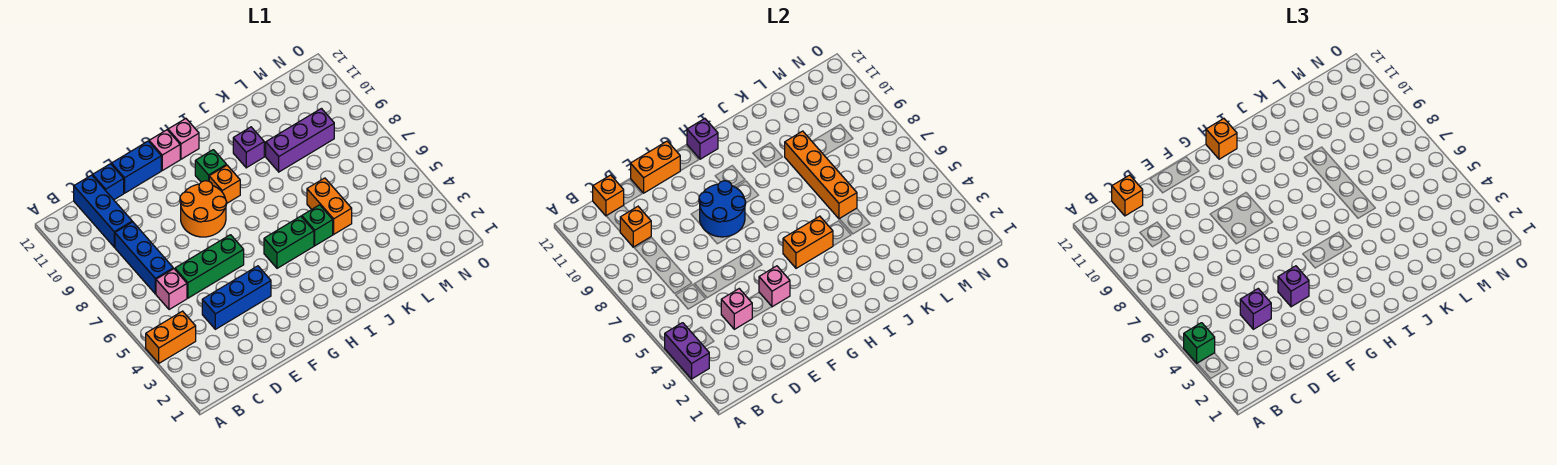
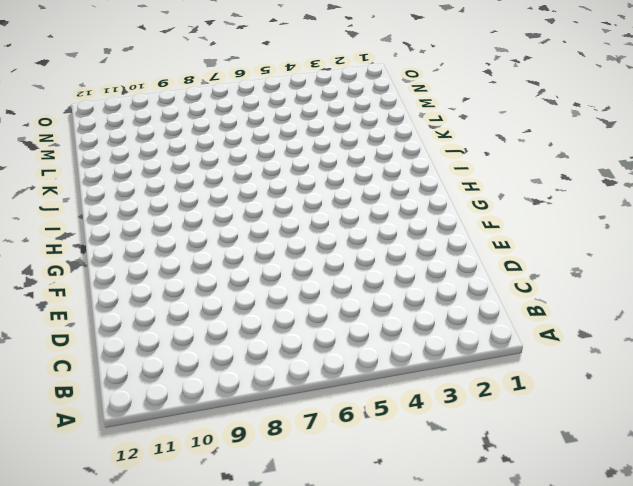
none -> orange brick A4:B4 level 1
none -> pink brick C6 level 1
none -> blue brick C7:C9 level 1
none -> blue brick C10:C12 level 1

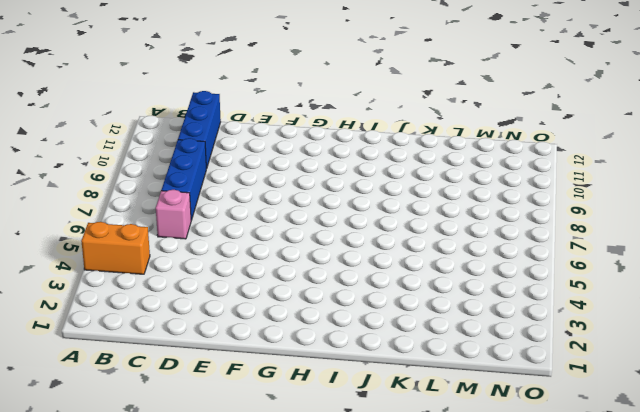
none -> blue brick D4:F4 level 1
none -> green brick D6:F6 level 1
none -> blue brick D12 level 1
none -> blue brick E12:F12 level 1

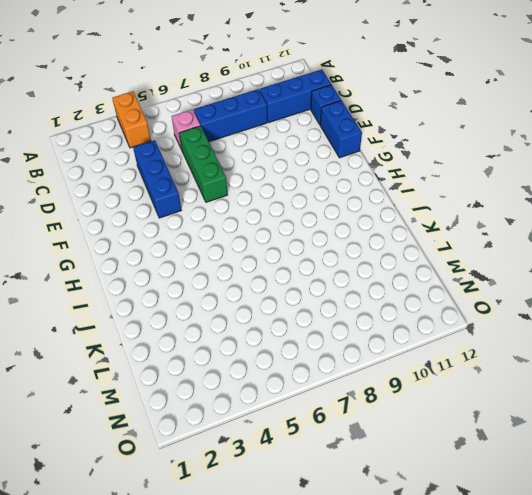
none -> orange round brick F8:G9 level 1
none -> pink brick G12 level 1
none -> green brick H5:I5 level 1
none -> orange brick H9 level 1

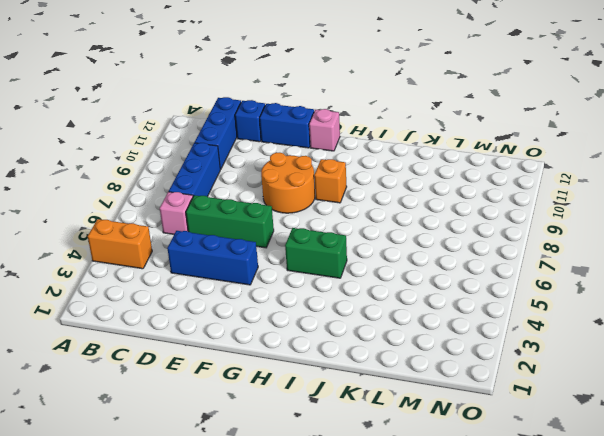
none -> green brick H10 level 1
none -> pink brick H12 level 1
none -> green brick J5 level 1
none -> purple brick J10 level 1

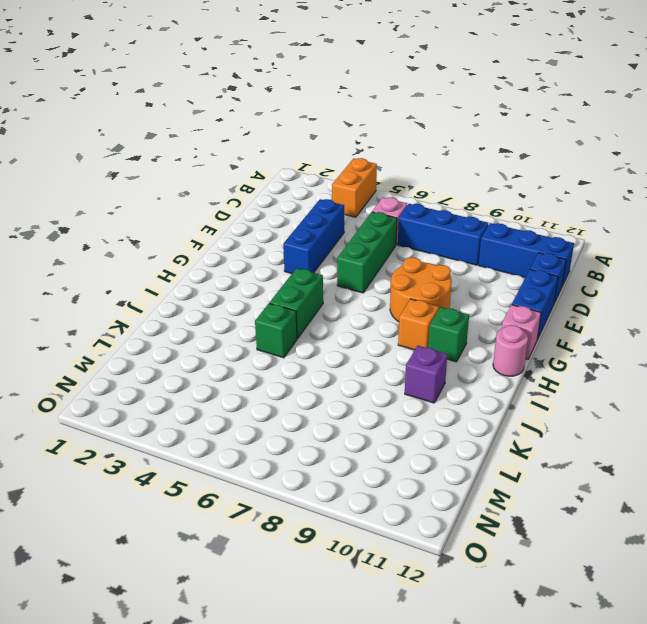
pink round brick H12 level 1 -> pink brick H12 level 1
none -> orange brick K5:K6 level 1
none -> purple brick K9:M9 level 1
none -> purple brick A3:A4 level 2
none -> orange brick C10 level 2

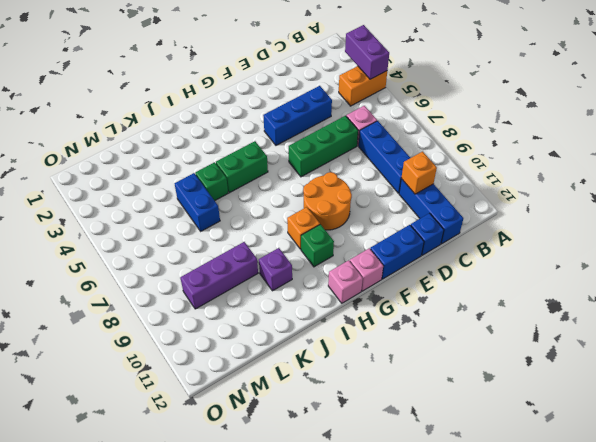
blue brick K5:K6 level 1 -> orange brick K5:K6 level 1
none -> orange brick C12 level 2
none -> pink brick D4 level 2
none -> orange brick E12:F12 level 2
none -> pink brick F4 level 2

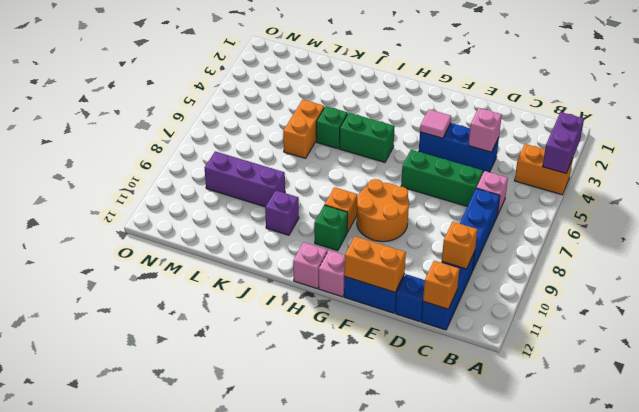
pink tile F4 level 2 -> pink brick F4 level 2
none -> blue round brick F8:G9 level 2
none -> orange brick H5:I5 level 2
none -> purple brick H12 level 2
none -> orange brick K6:K9 level 2

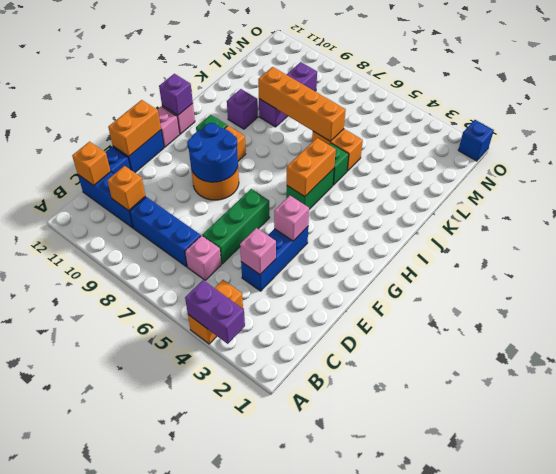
blue brick O1 level 1 -> none
none -> green brick A4 level 3
none -> orange brick C12 level 3
none -> purple brick D4 level 3
none -> purple brick F4 level 3

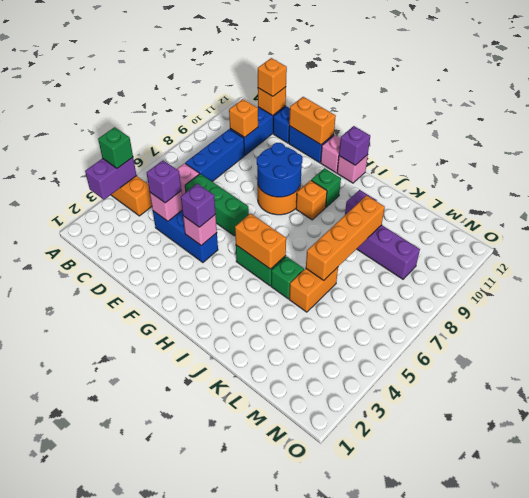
none -> orange brick H12 level 3

